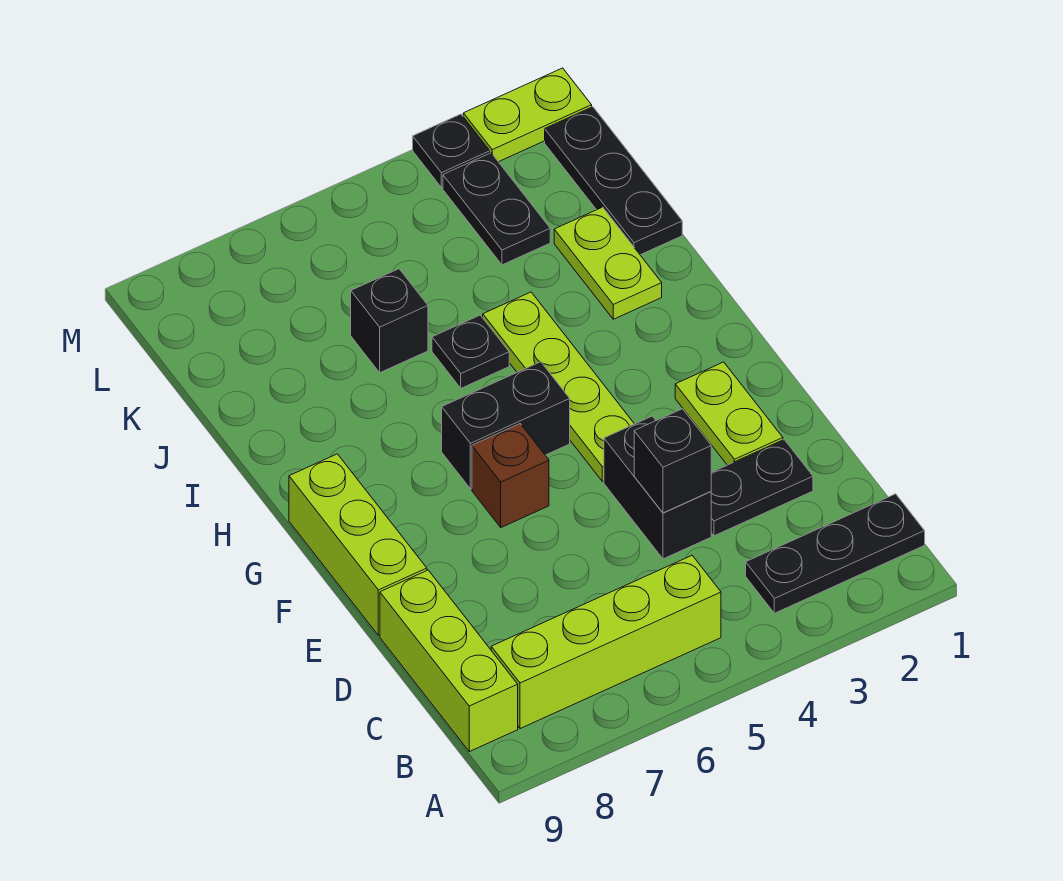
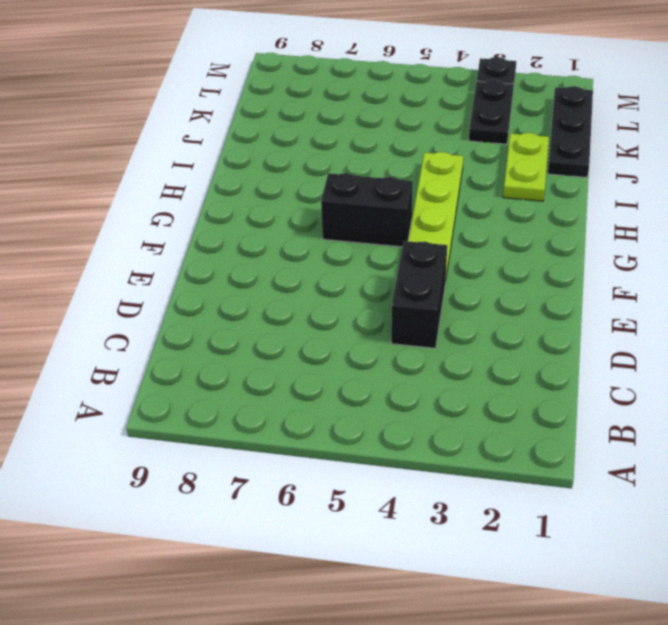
none -> black plate B1:B3 level 1
none -> lime brick B5:B8 level 1
none -> lime brick B9:D9 level 1

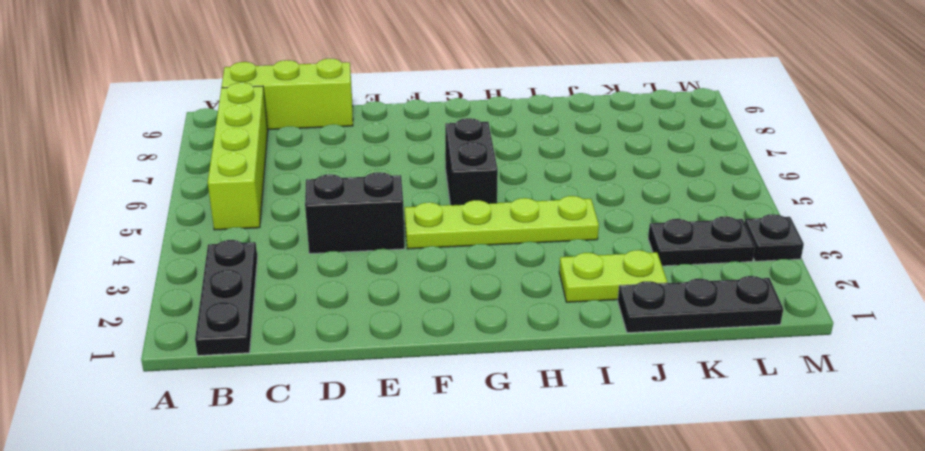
none -> black plate D2:D3 level 1
none -> lime plate E2:F2 level 1
none -> lime brick E9:G9 level 1

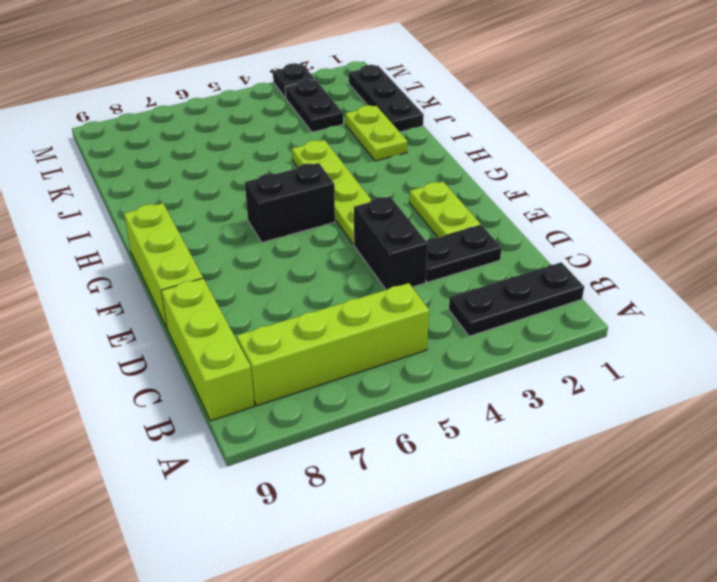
none -> brown brick F6 level 1
none -> black plate I5 level 1
none -> black brick J6 level 1

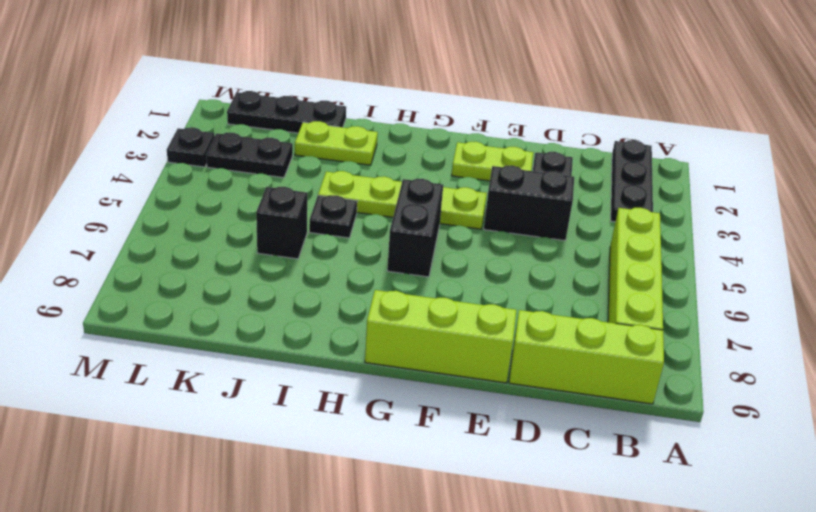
none -> brown brick F6 level 1
none -> lime plate M1:M2 level 1
none -> black brick D4 level 2

